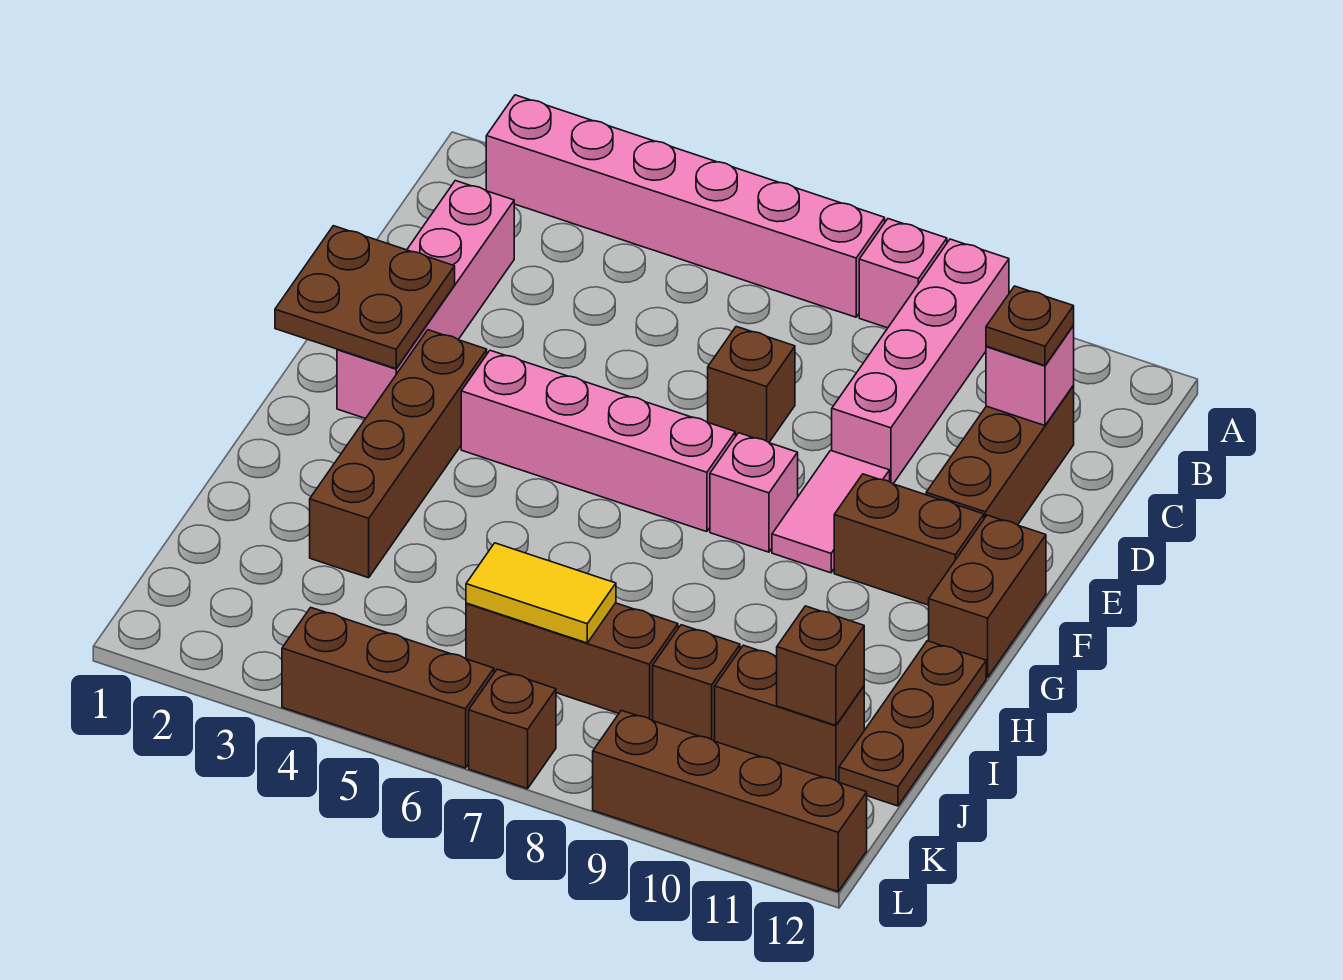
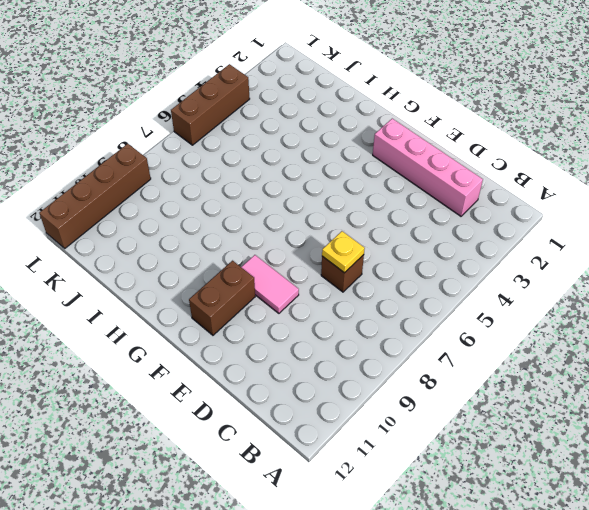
yellow plate D7 level 2 -> none
none -> pink brick A2:A7 level 1
none -> pink brick A8 level 1
none -> pink brick A9:D9 level 1

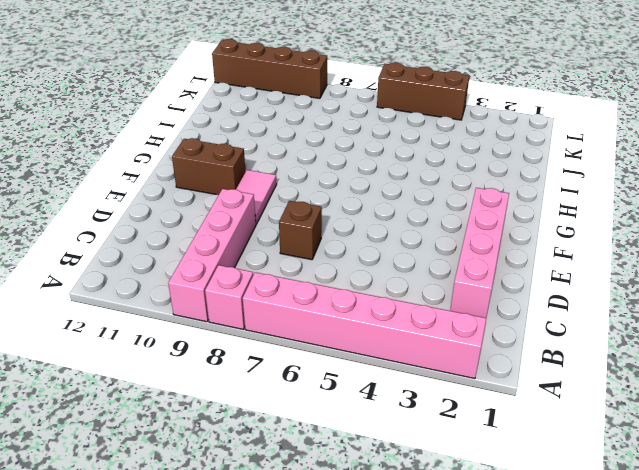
none -> brown brick C11:E11 level 1
none -> brown brick F3:I3 level 1
none -> pink brick F4:F7 level 1

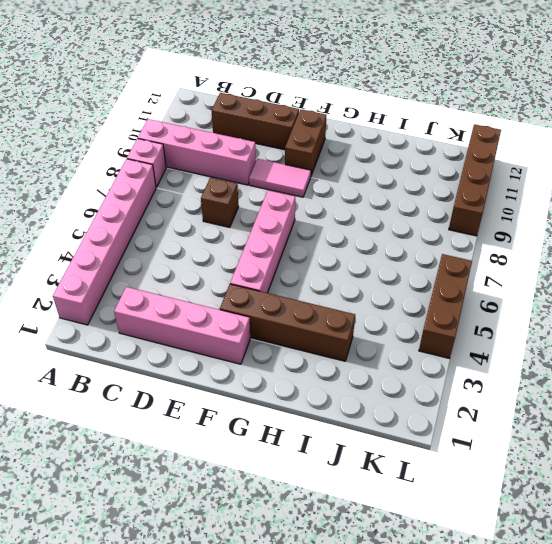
none -> pink brick F8 level 1
none -> brown brick F12:G12 level 1
none -> brown plate H12:J12 level 1

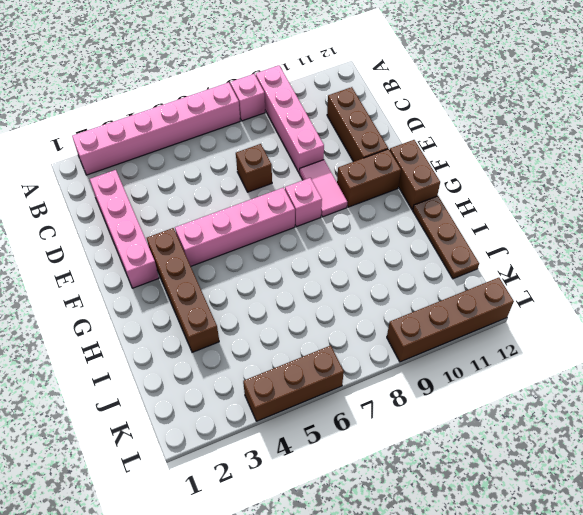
none -> brown brick J6:J8 level 1
none -> brown brick J9 level 1
none -> brown brick J10:J11 level 1

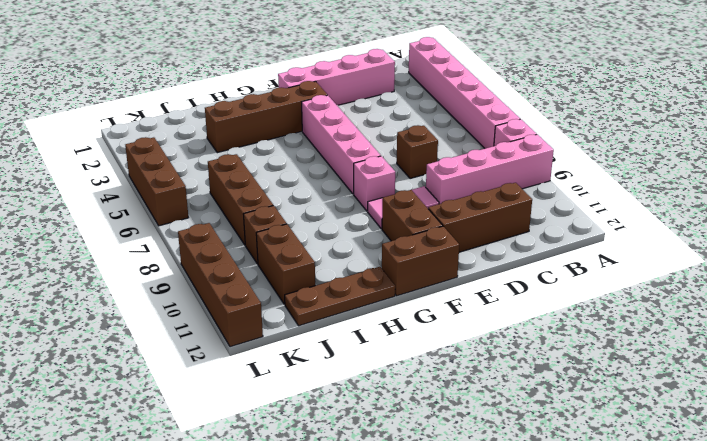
none -> brown brick L7 level 1
none -> pink brick C11 level 2
none -> brown plate E1:F2 level 2

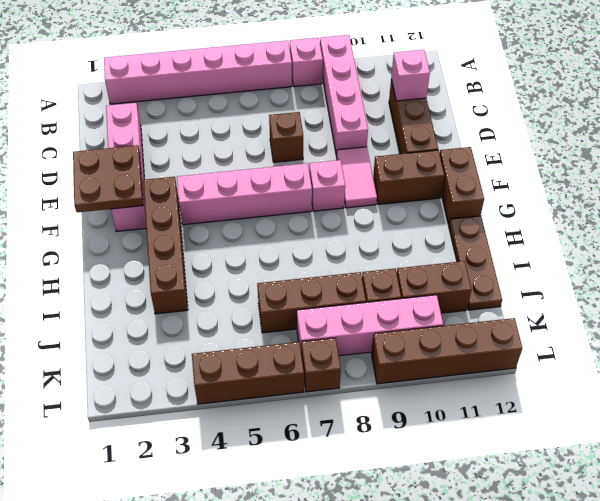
pink brick K7:K10 level 1 -> none
none -> yellow tile J6:J7 level 2
none -> brown brick J11 level 2
none -> brown plate C11 level 3

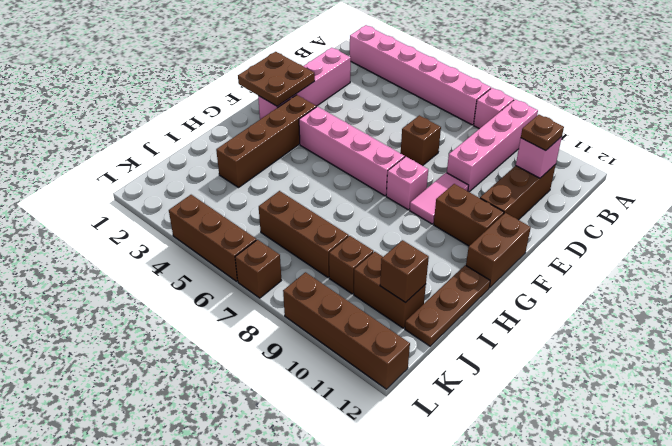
none -> yellow tile J6:J7 level 2

